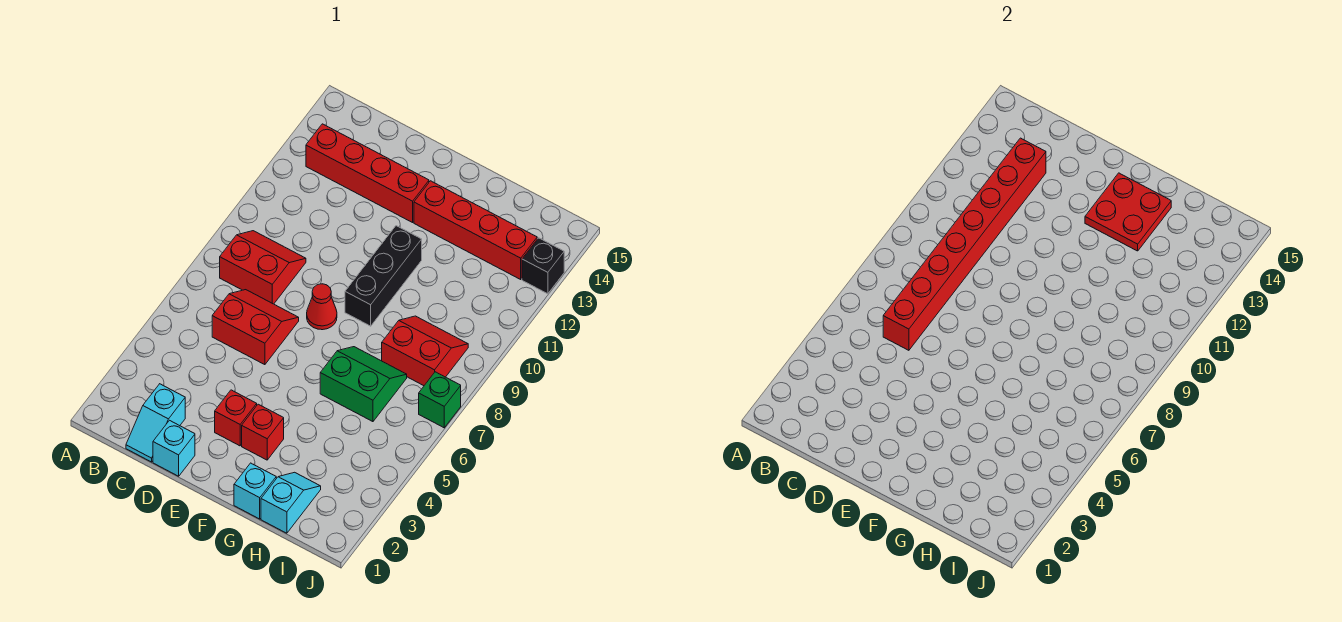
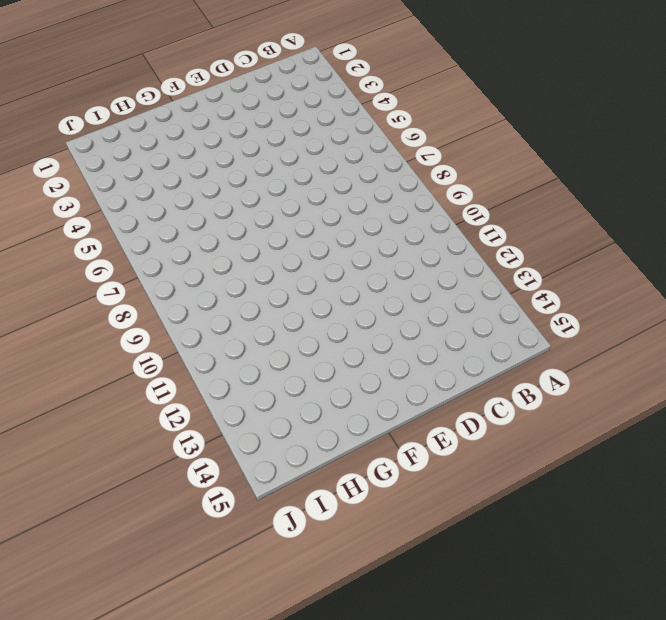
none -> red slope B8:C9 level 1 top 8
none -> red brick B13:E13 level 1
none -> cyan slope C1:C2 level 1 top 2

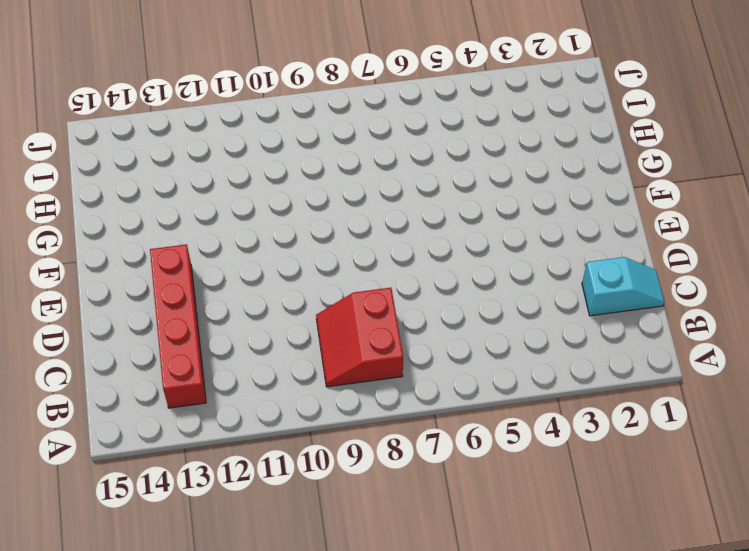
none -> red slope C6:D7 level 1 top 6
none -> cyan brick D1 level 1
none -> red brick E3 level 1

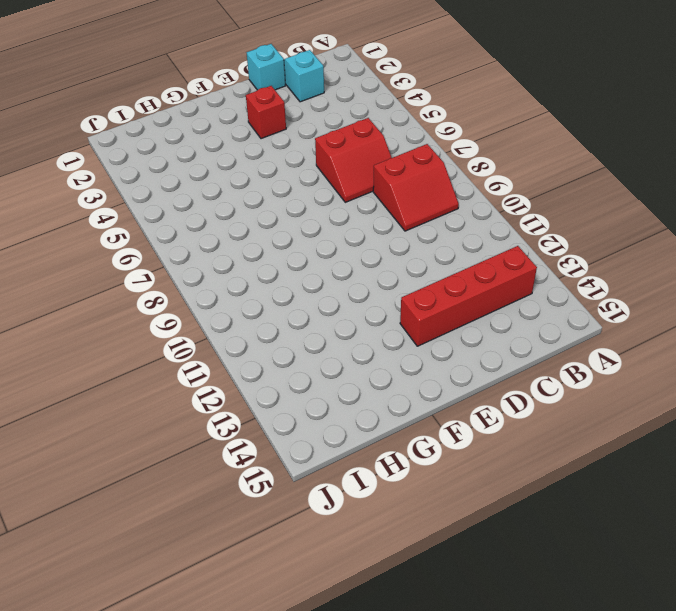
none -> red cone E8 level 1
none -> red brick F3 level 1
none -> black brick F9:F11 level 1

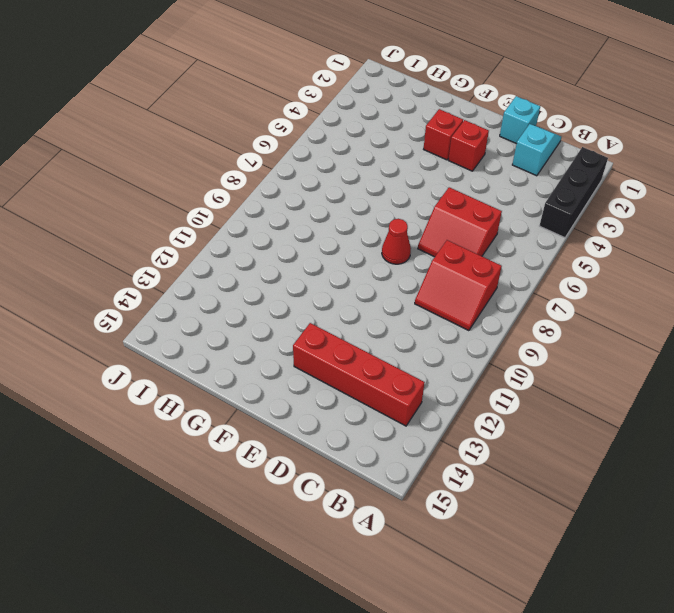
black brick A2:A4 level 1 -> black brick F9:F11 level 1
none -> red brick F13:I13 level 1
none -> cyan brick G1 level 1
none -> green slope G6:H7 level 1 top 6

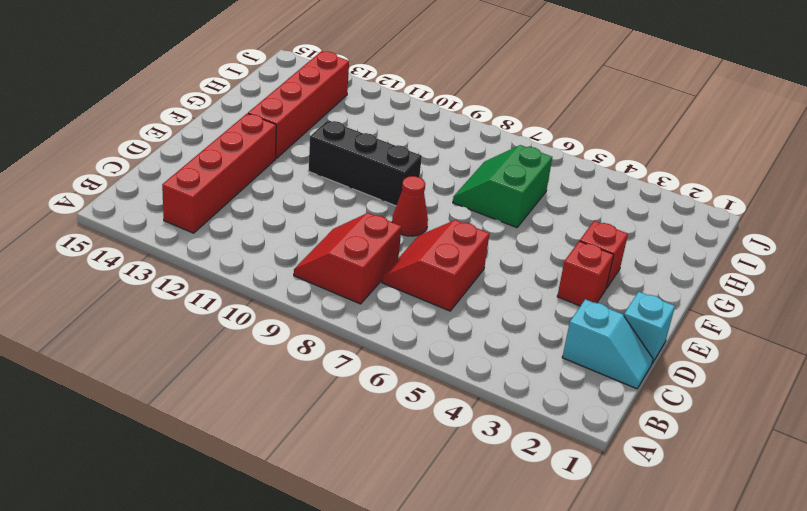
none -> cyan brick G1 level 1
none -> cyan slope H1:H2 level 1 top 1
none -> red slope H8:I9 level 1 top 8

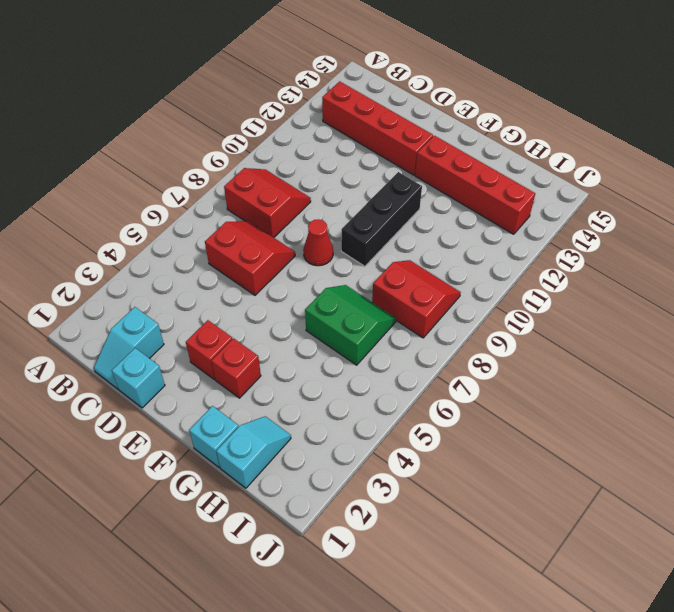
none -> green brick J7 level 1
none -> black brick J13 level 1
none -> red brick C6:C13 level 2

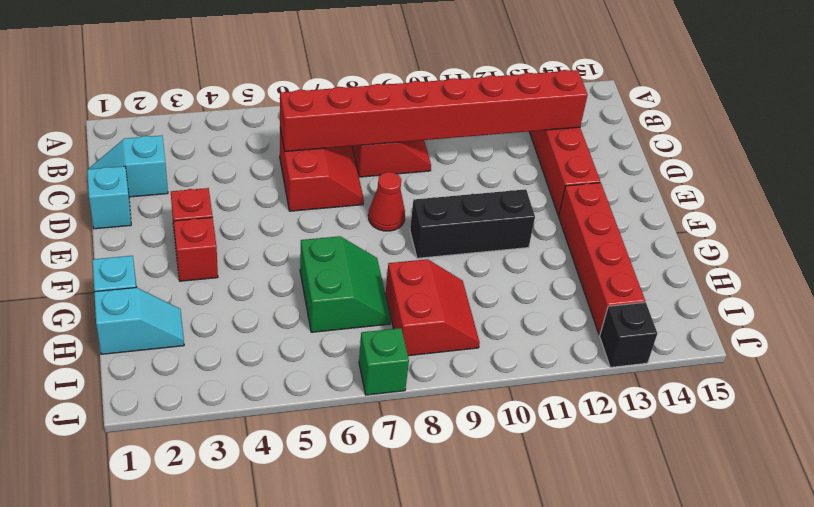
none -> red plate F13:G14 level 2

